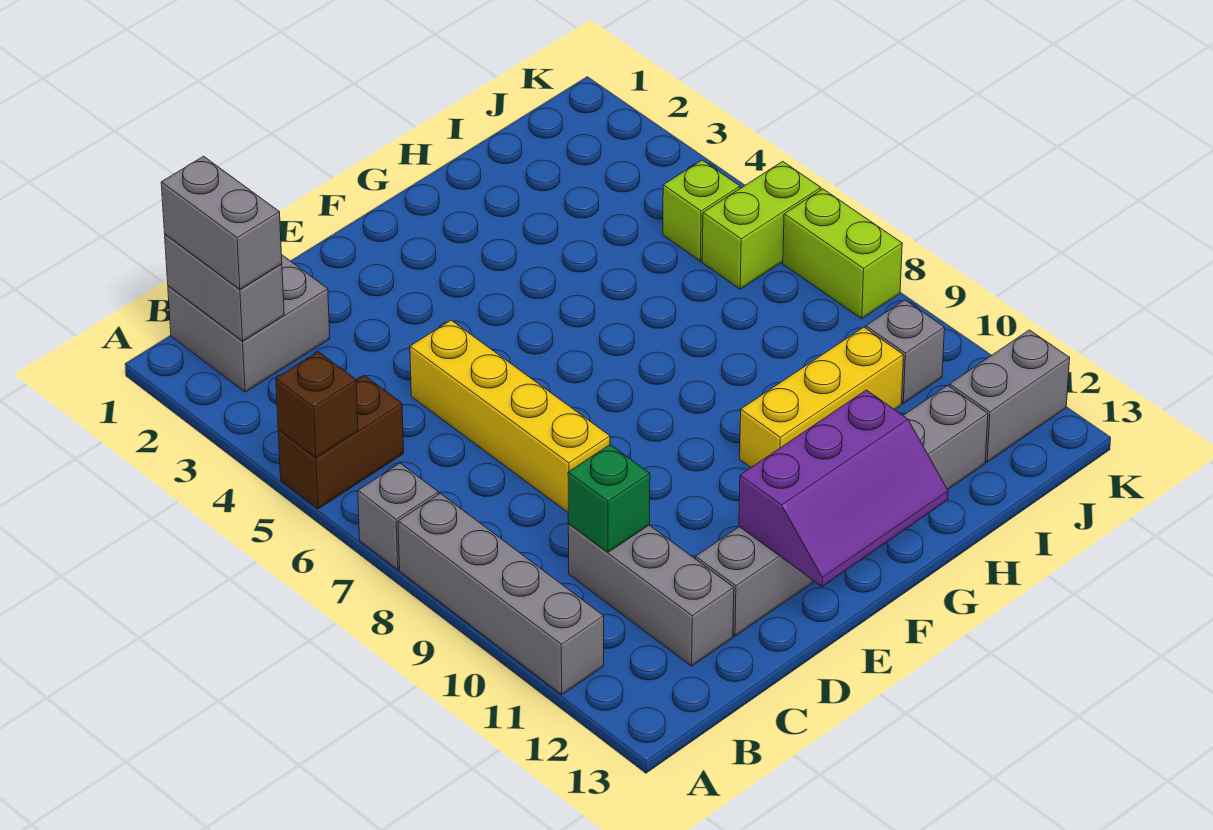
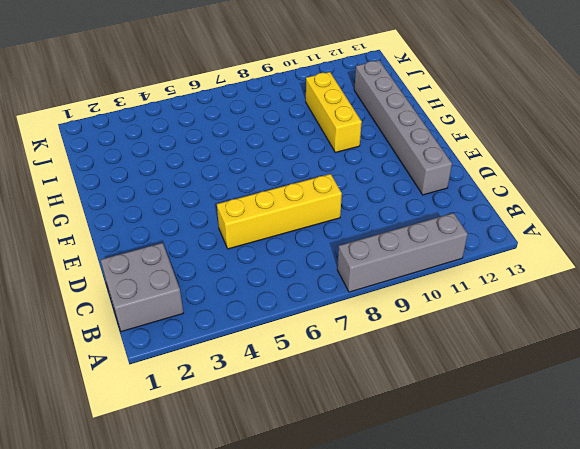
none -> brown brick A5:B5 level 1
none -> grey brick A7 level 1
none -> grey brick C10:C12 level 1

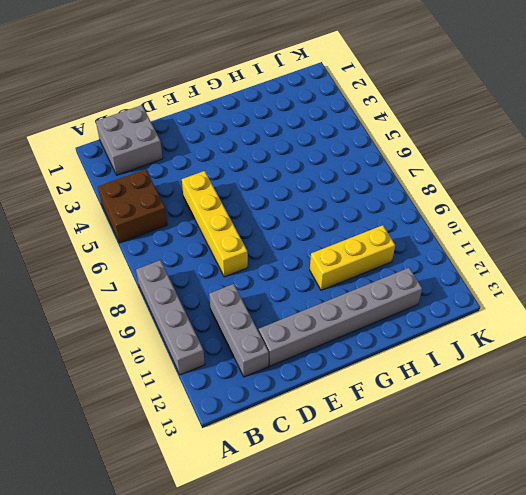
brown brick A4:B5 level 1 -> brown brick A5:B5 level 1
none -> grey brick A7 level 1
none -> lime brick J5 level 1
none -> lime brick J6:K6 level 1

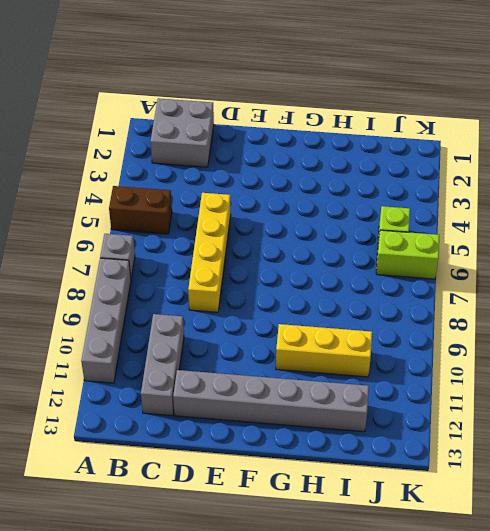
none -> grey brick J10 level 1
none -> grey brick J12:K12 level 1
none -> lime brick K7:K8 level 1

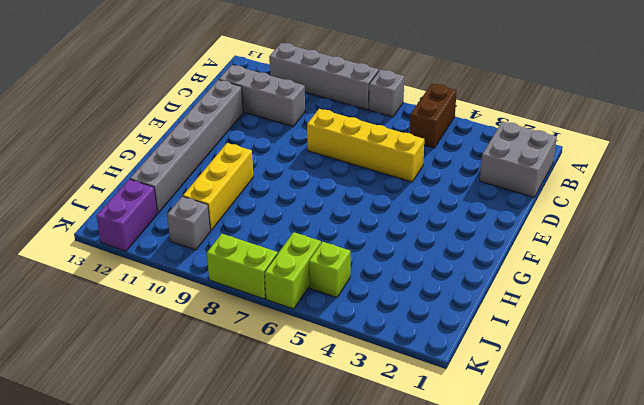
purple brick J12:K12 level 1 -> grey brick J12:K12 level 1
none -> brown brick A5 level 2
none -> grey brick B1:B2 level 2
none -> green brick C10 level 2

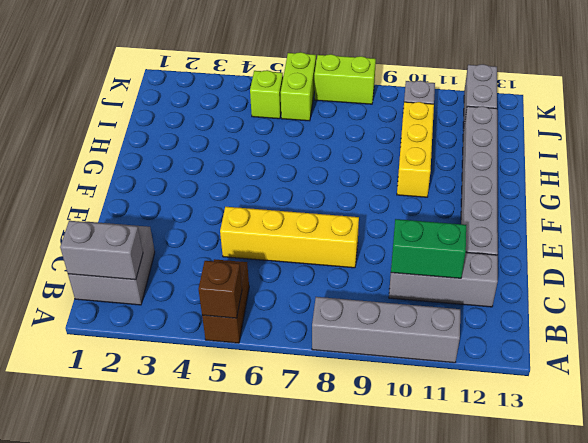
green brick C10:C11 level 2 -> green brick C10 level 2
none -> grey brick A7 level 1
none -> purple slope E12:G13 level 2 top 12
none -> grey brick B1:B2 level 3

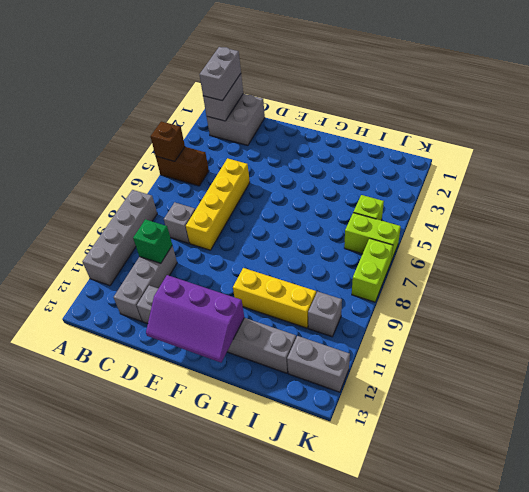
grey brick C8 level 1 -> grey brick A7 level 1

